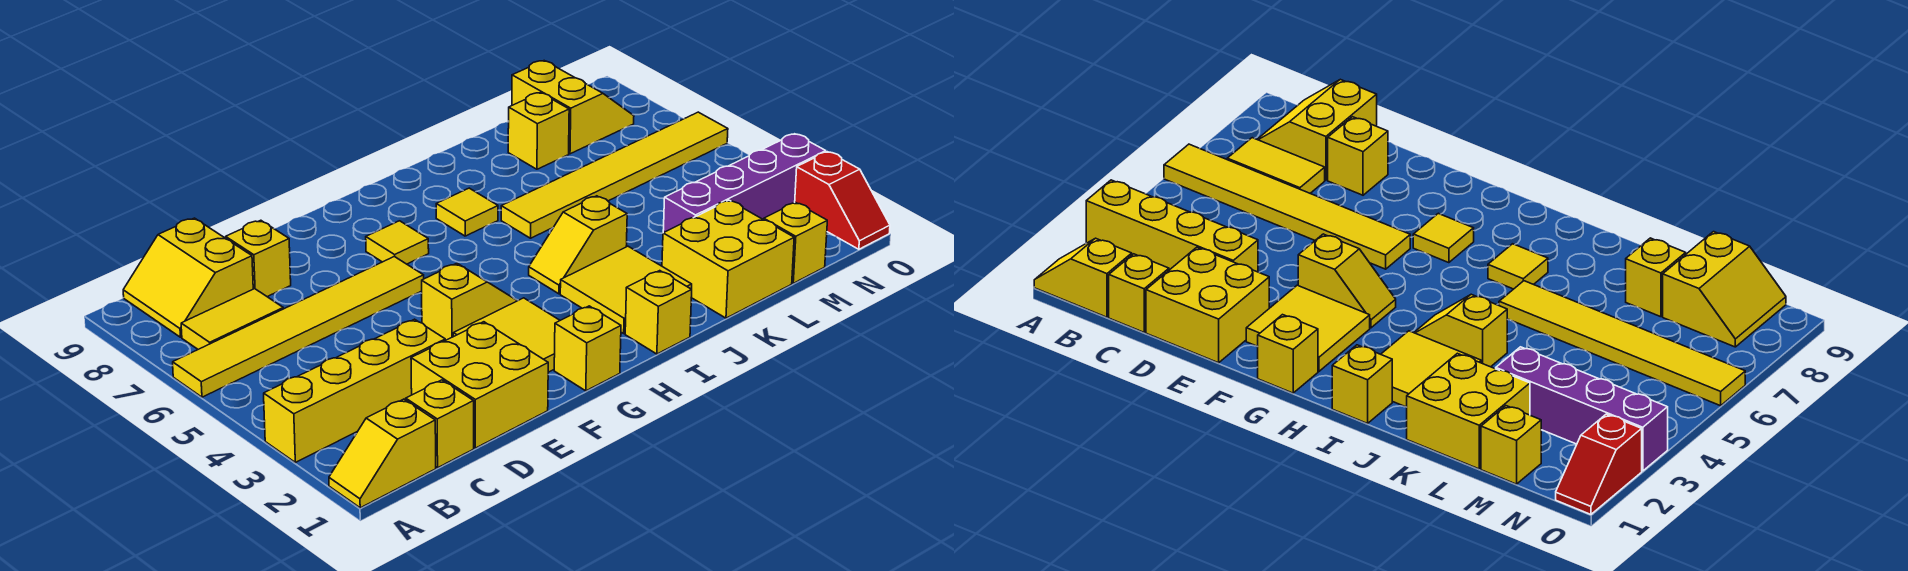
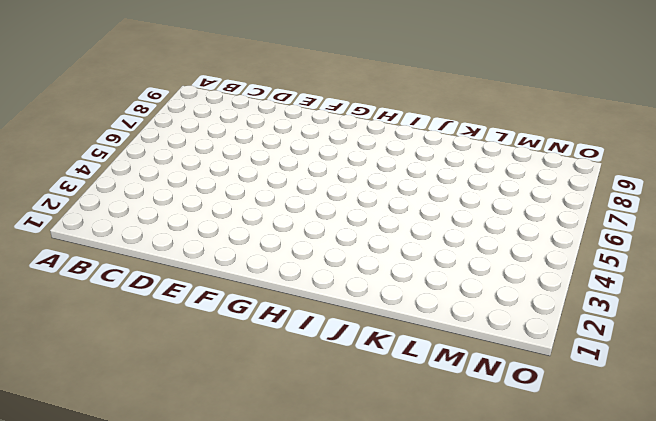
none -> yellow slope A1:B1 level 1 top B
none -> yellow brick A3:D3 level 1
none -> yellow tile A6:F6 level 1

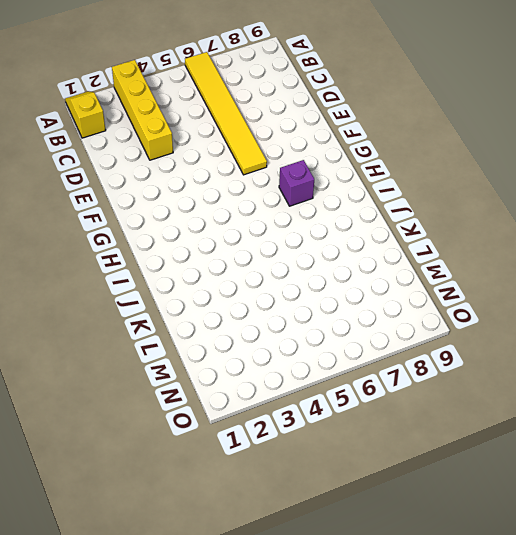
purple brick H7 level 1 -> none
none -> yellow tile B7:C7 level 1
none -> yellow slope B8:C9 level 1 top C
none -> yellow brick C1 level 1

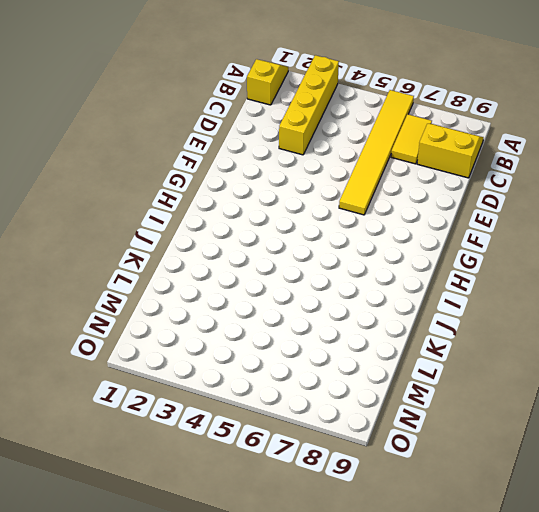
none -> yellow brick C1 level 1
none -> yellow brick D1:E2 level 1
none -> yellow brick D8 level 1

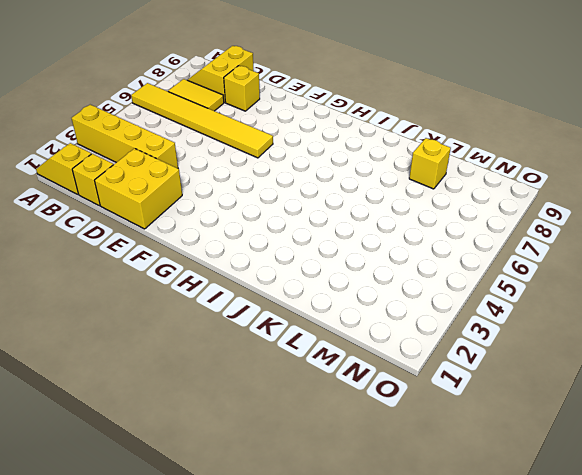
none -> yellow tile F2:G3 level 1
none -> yellow slope F4:G4 level 1 top F
none -> yellow brick G1 level 1

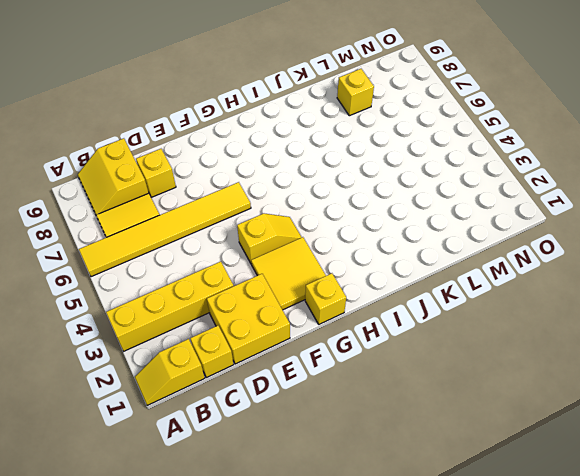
none -> yellow tile G7 level 1
none -> yellow brick I1 level 1
none -> yellow tile I2:J3 level 1

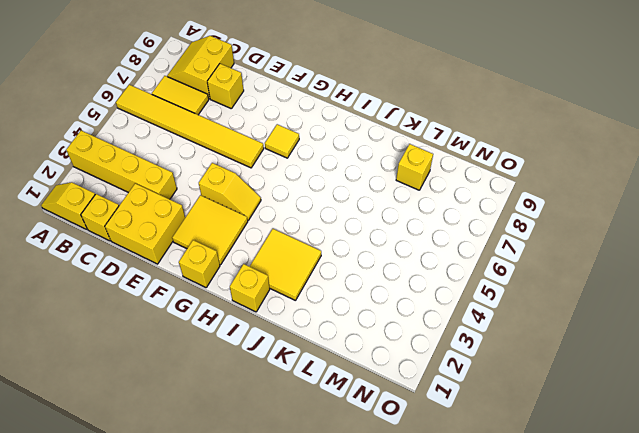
none -> yellow slope I4:J4 level 1 top J
none -> yellow tile I7 level 1
none -> yellow tile J6:O6 level 1

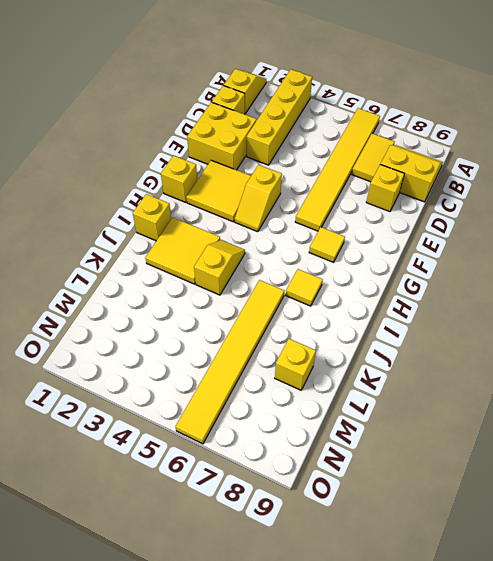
none -> yellow brick K1:L2 level 1
none -> purple brick L3:O3 level 1
none -> yellow brick M1 level 1

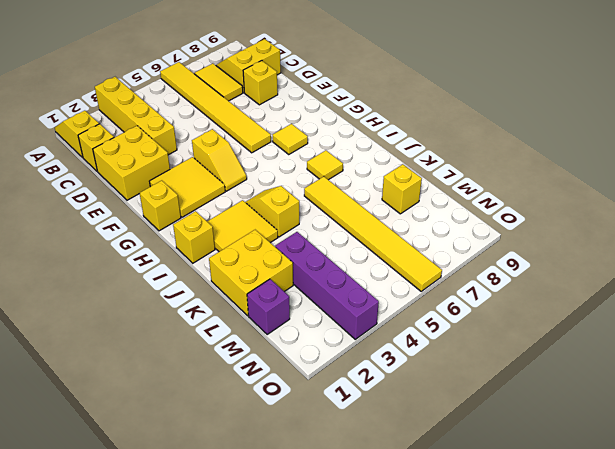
purple brick M1 level 1 -> yellow brick M1 level 1
none -> yellow slope M8:N9 level 1 top M
none -> red slope O1:O2 level 1 top 2

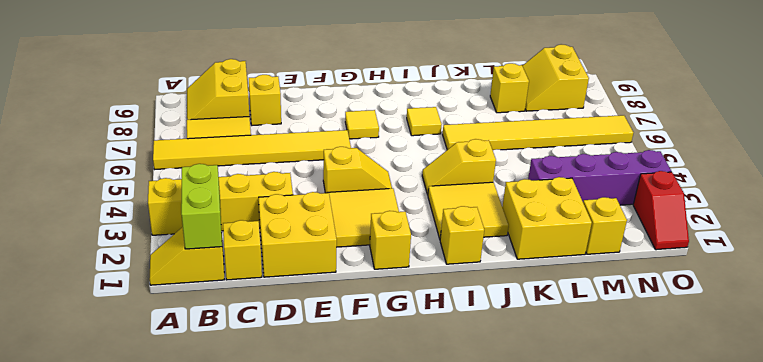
lime brick B1:B2 level 2 -> none
yellow slope M8:N9 level 1 top N -> yellow slope M8:N9 level 1 top M

